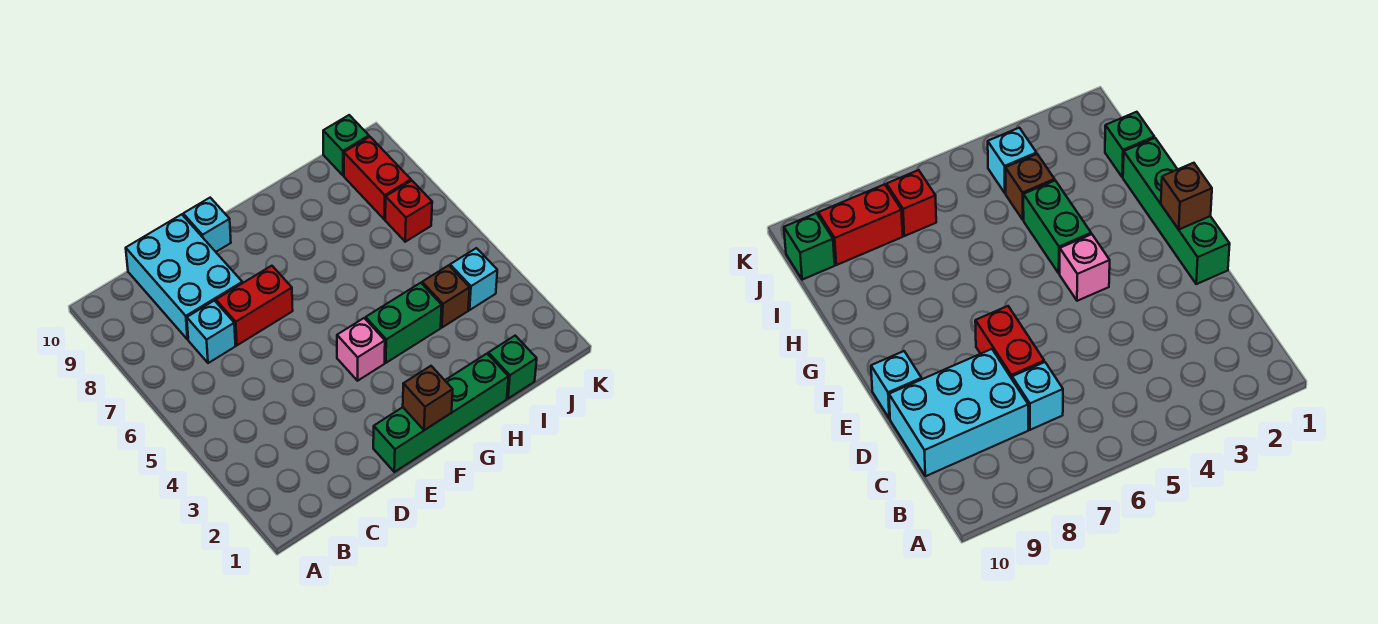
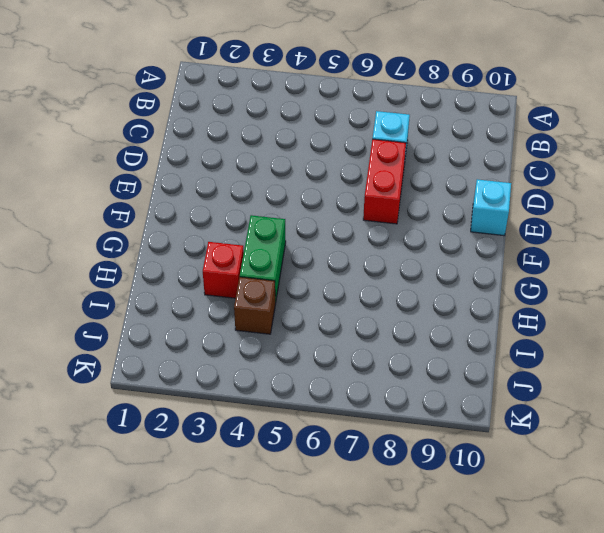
red brick H3 level 1 -> red brick J7 level 1
none -> cyan brick C8:D10 level 1
none -> green brick E1:H1 level 1
none -> pink brick F4 level 1

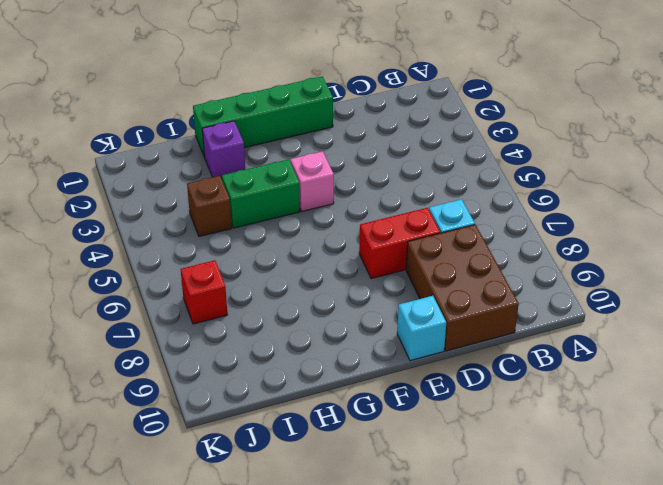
brown brick C8:D10 level 1 -> cyan brick C8:D10 level 1
purple brick H2 level 1 -> none
none -> green brick I1 level 1
none -> cyan brick J4 level 1
none -> red brick J8:J9 level 1

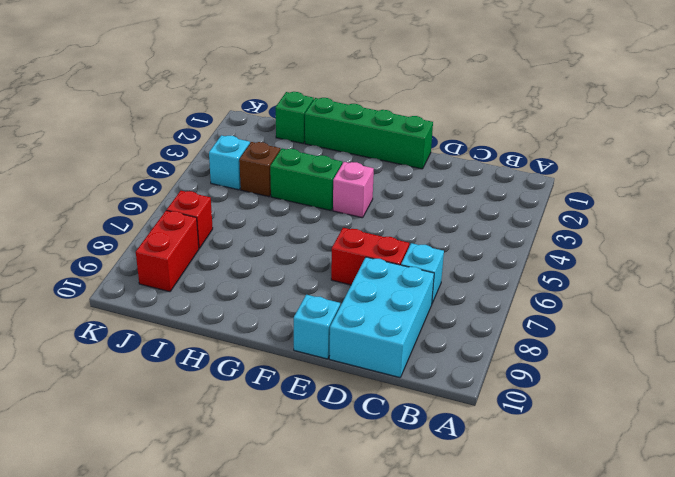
none -> green brick J10 level 1
none -> brown brick F1 level 2

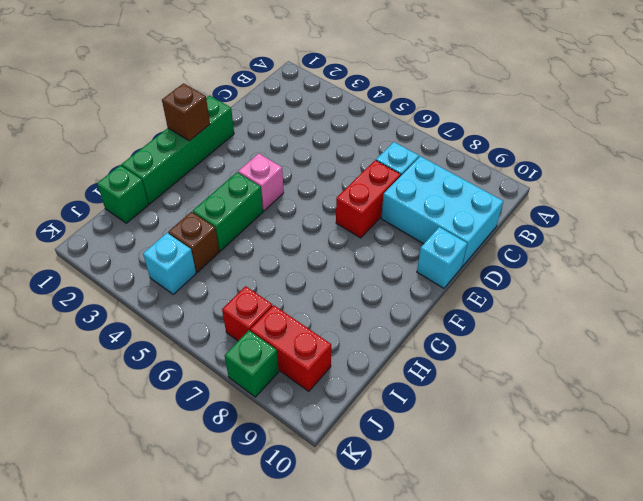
green brick K8 level 1 -> green brick J10 level 1

